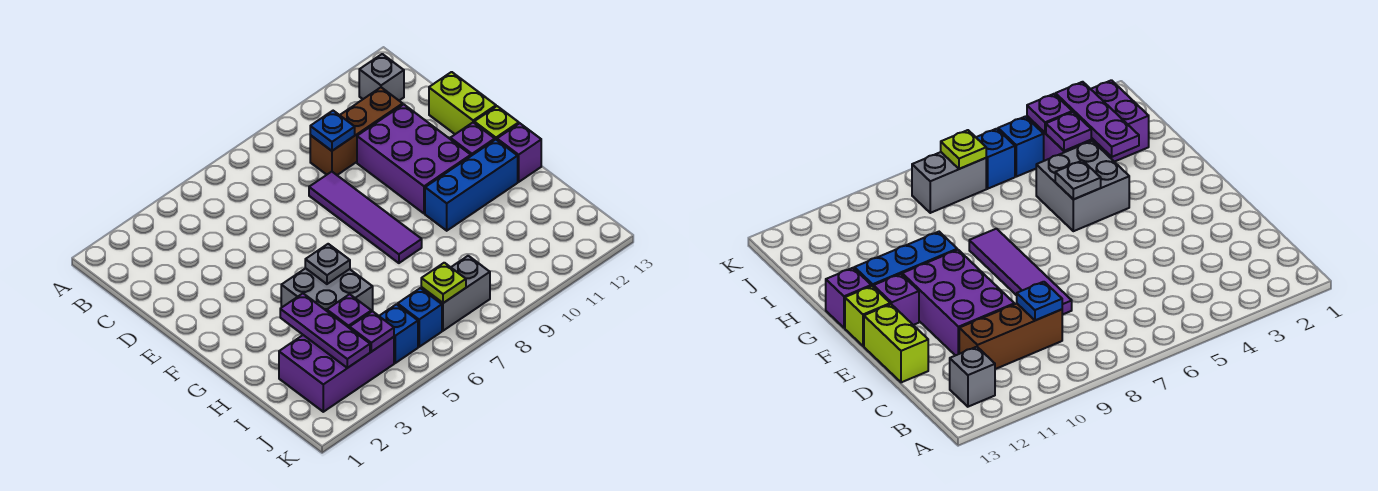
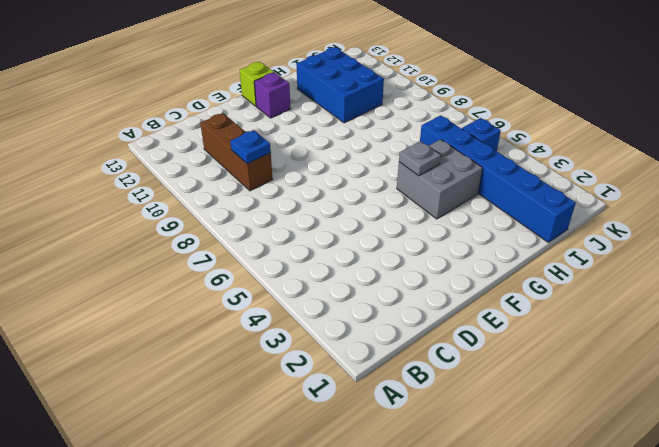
blue brick H10:I12 level 1 -> none
blue brick I1:I6 level 1 -> purple brick I2:J4 level 1
none -> grey brick B12 level 1
none -> purple tile D8:G8 level 1
none -> purple brick D10:F11 level 1

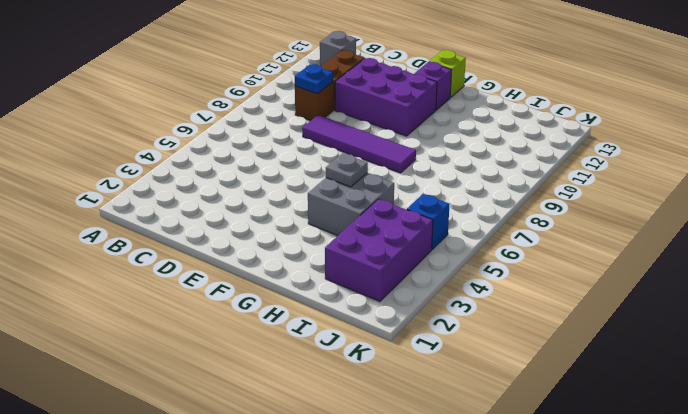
none -> lime brick D13:E13 level 1
none -> blue brick G10:G12 level 1
none -> purple brick G13 level 1

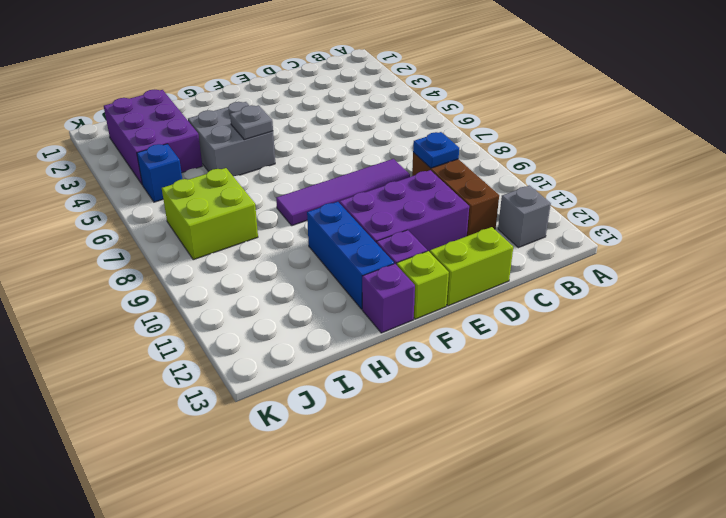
lime brick I7:J8 level 1 -> grey brick J7:J8 level 1
none -> blue brick J6 level 1
none -> purple plate H3:J3 level 2
none -> purple plate I4 level 2

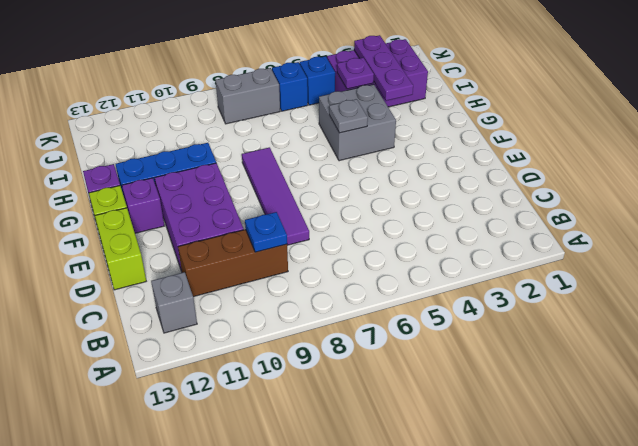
none -> purple plate J4 level 2
none -> lime plate J7 level 2

